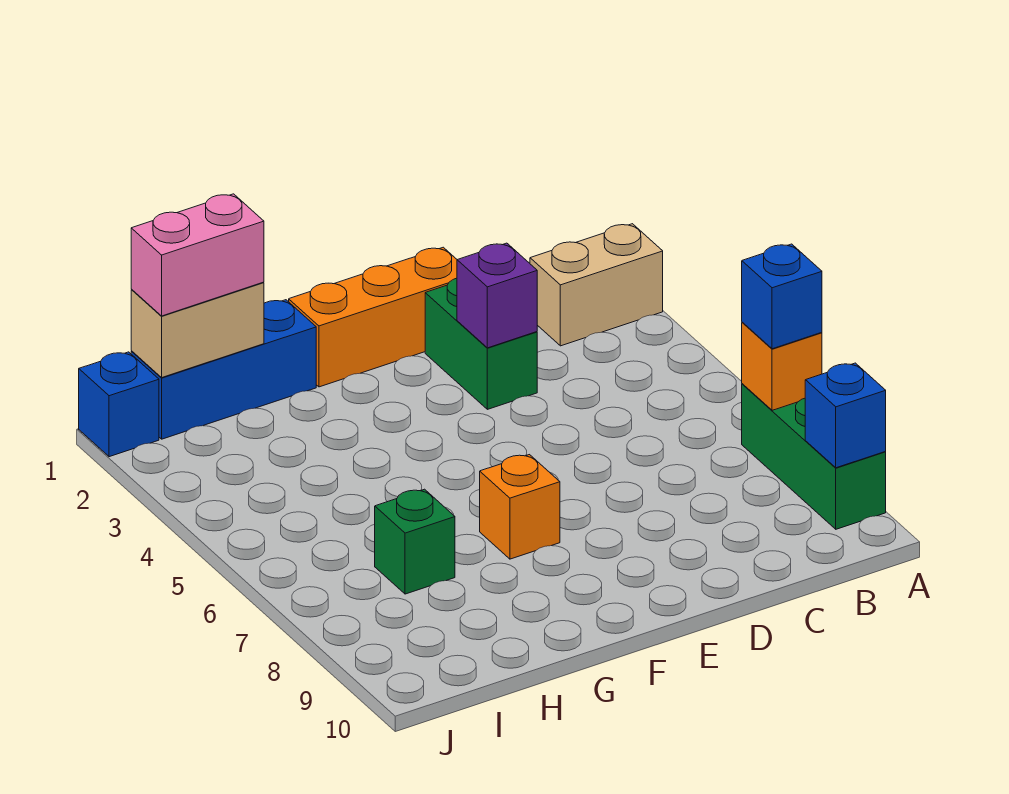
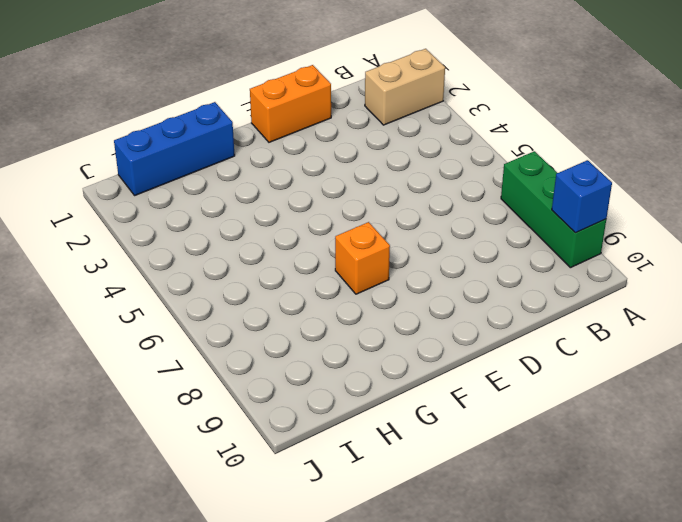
orange brick D1:E1 level 1 -> orange brick D1:F1 level 1
none -> green brick D2:D3 level 1
none -> green brick H7 level 1
none -> blue brick J1 level 1

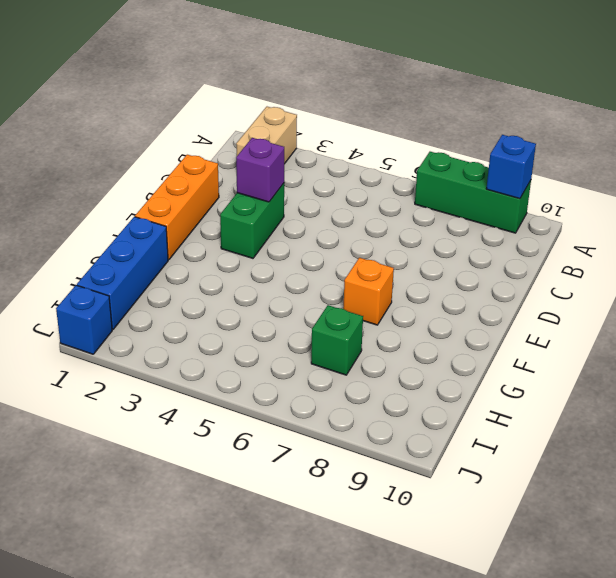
green brick D3:E3 level 1 -> green brick D2:D3 level 1
none -> orange brick A7 level 2
none -> tan brick H1:I1 level 2
none -> blue brick A7 level 3

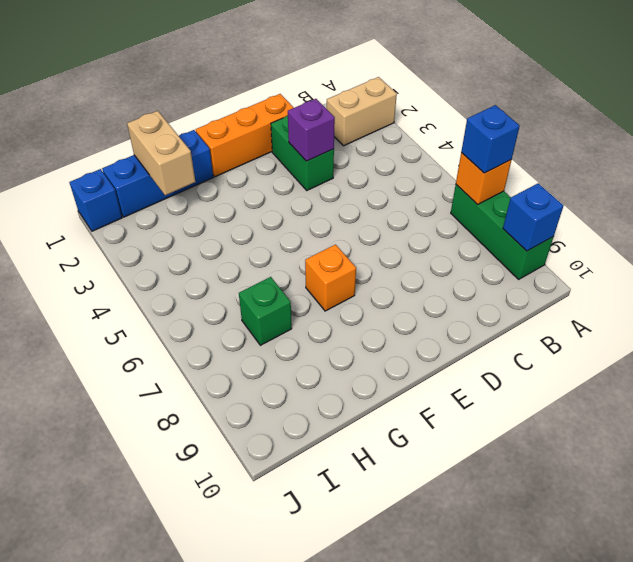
tan brick H1:H2 level 2 -> tan brick H1:I1 level 2
none -> pink brick H1:I1 level 3

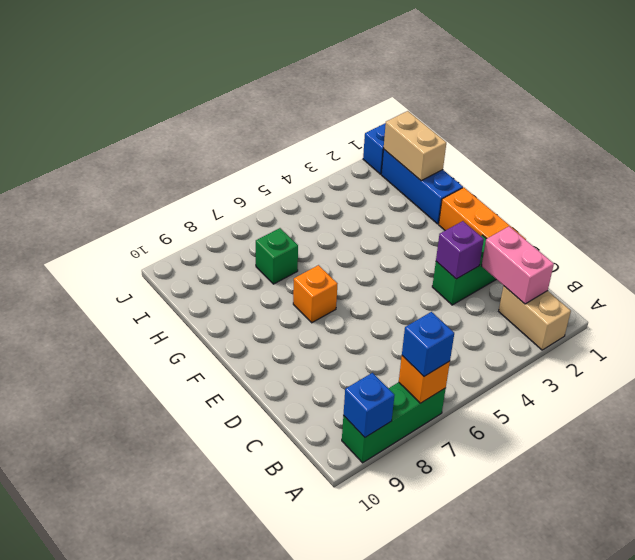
pink brick B2:C2 level 2 -> pink brick H1:I1 level 3

